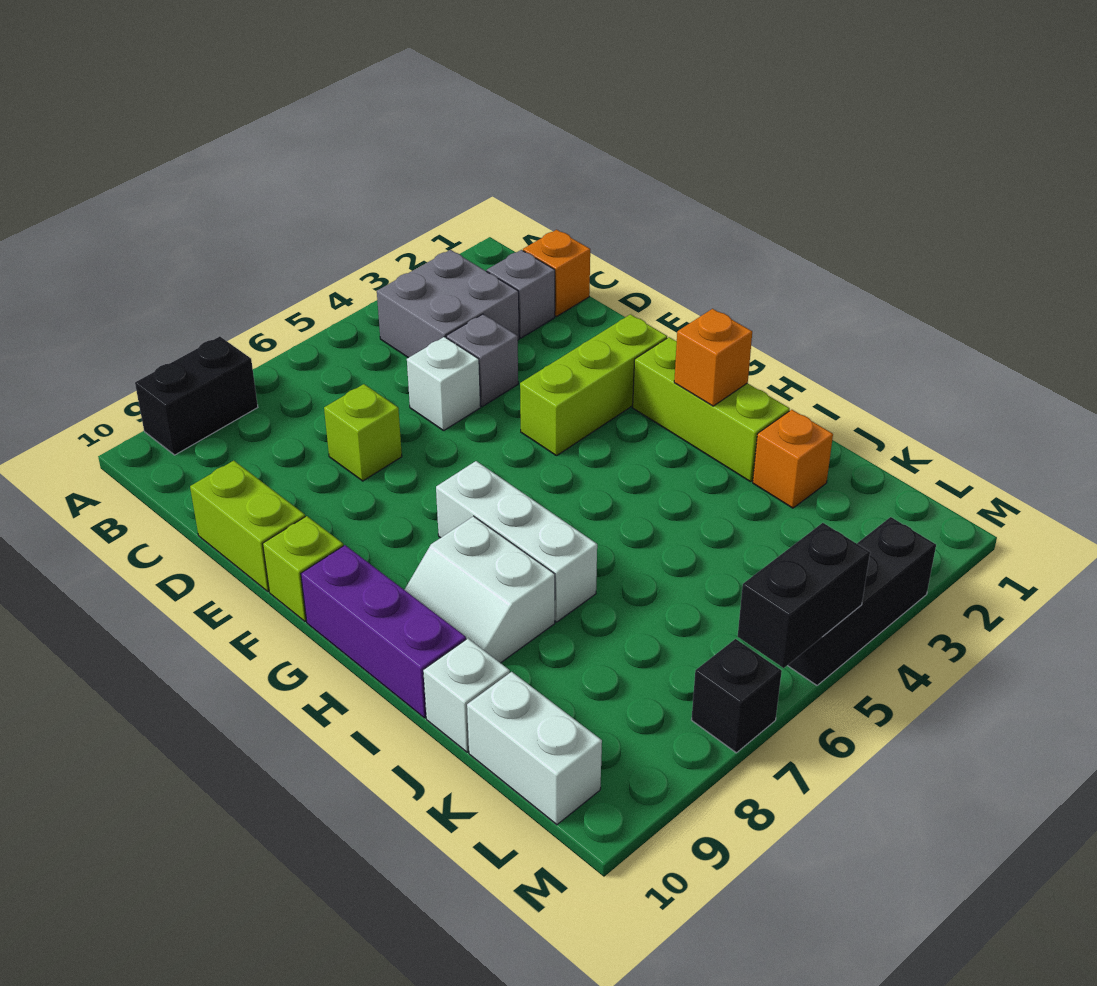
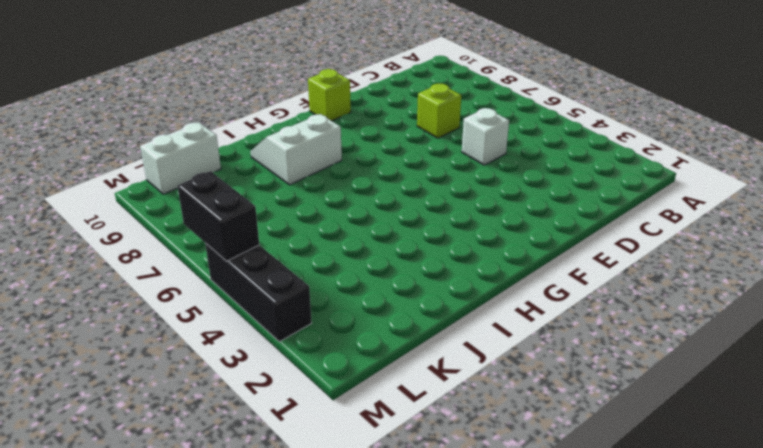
none -> black brick A8:A9 level 1
none -> grey brick B3:C4 level 1
none -> orange brick C1 level 1

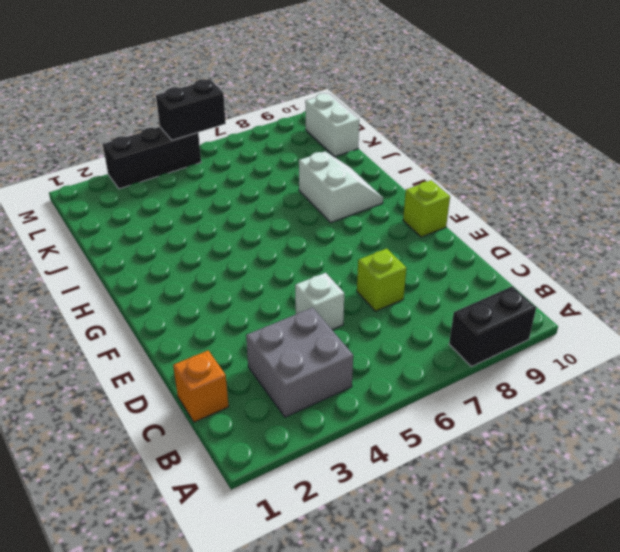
none -> grey brick C2 level 1
none -> grey brick D4 level 1
none -> lime brick D10:E10 level 1

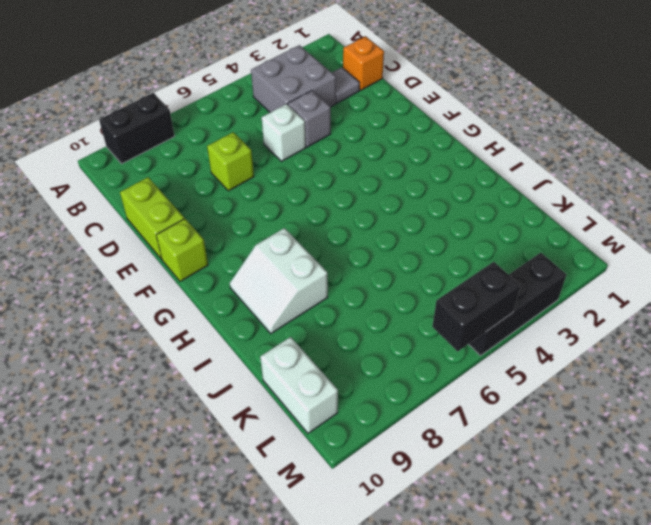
grey tile C2 level 1 -> grey brick C2 level 1
none -> lime brick F2:F4 level 1
none -> lime brick G2:I2 level 1
none -> white brick G7:I7 level 1

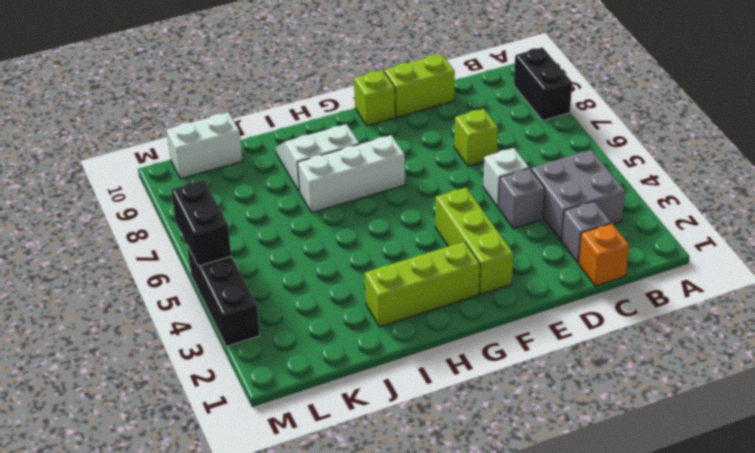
none -> purple brick G10:I10 level 1
none -> orange brick J2 level 1
none -> white brick J10 level 1

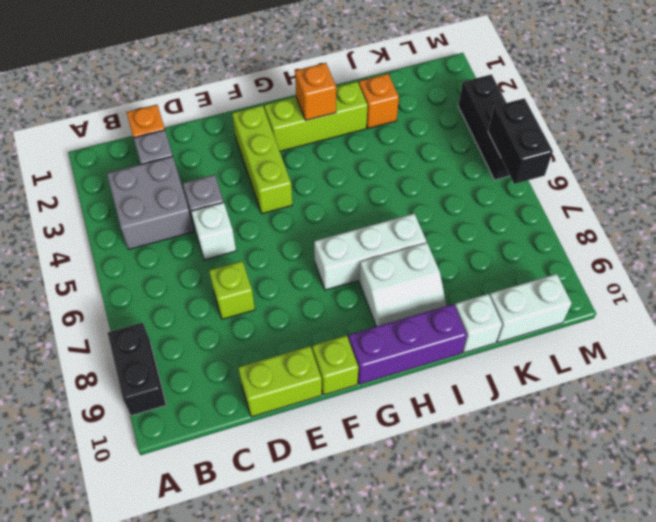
none -> black brick M7 level 1

